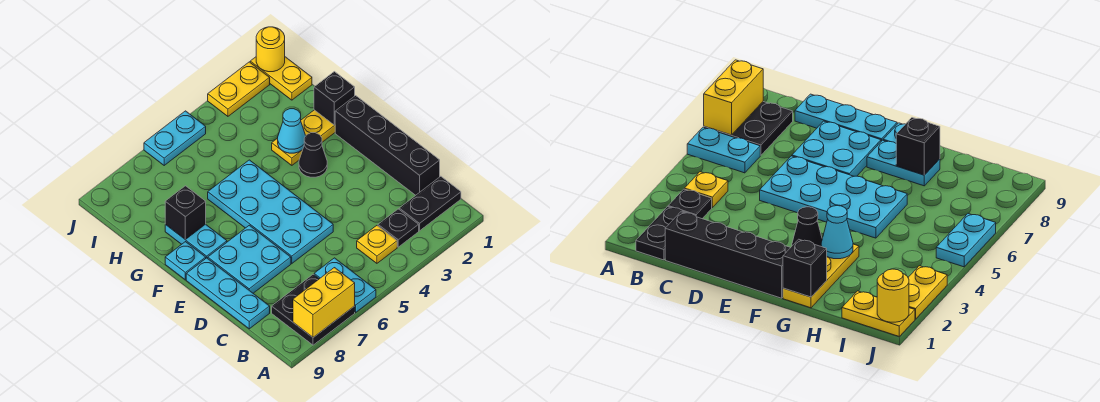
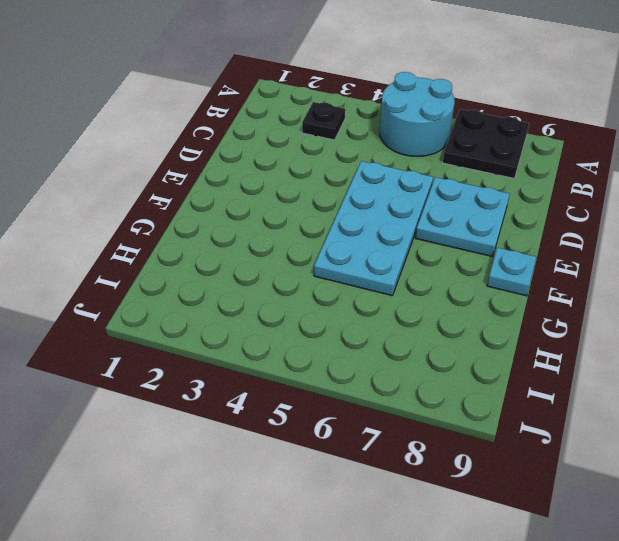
cyan round brick A5:B6 level 1 -> cyan plate A6:B6 level 1
none -> black plate B1:B2 level 1
none -> yellow plate B4 level 1
none -> black brick C1:F1 level 1

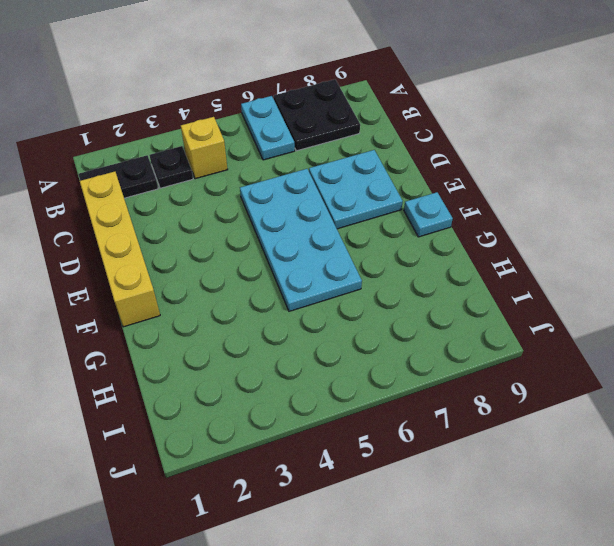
yellow brick B4 level 1 -> yellow plate B4 level 1
yellow brick C1:F1 level 1 -> black brick C1:F1 level 1
none -> cyan plate C9:E9 level 1
none -> black cone F3 level 1
none -> cyan plate F8:G8 level 1

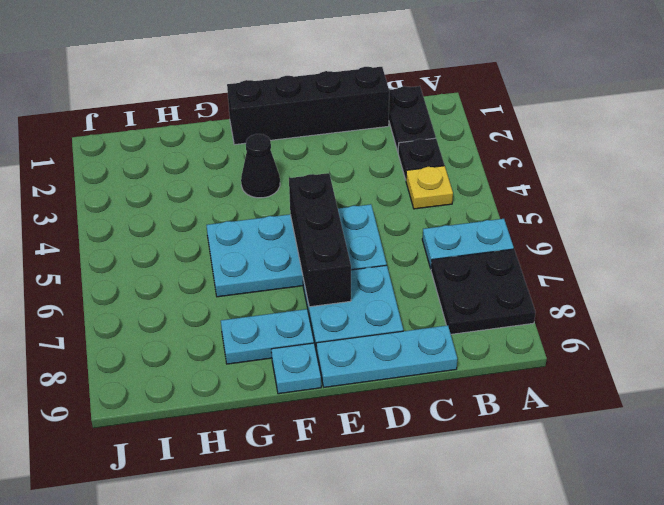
black brick E5:E7 level 2 -> none
none -> yellow plate G1:G3 level 1
none -> yellow plate I1:J1 level 1
none -> yellow plate J2:J3 level 1

